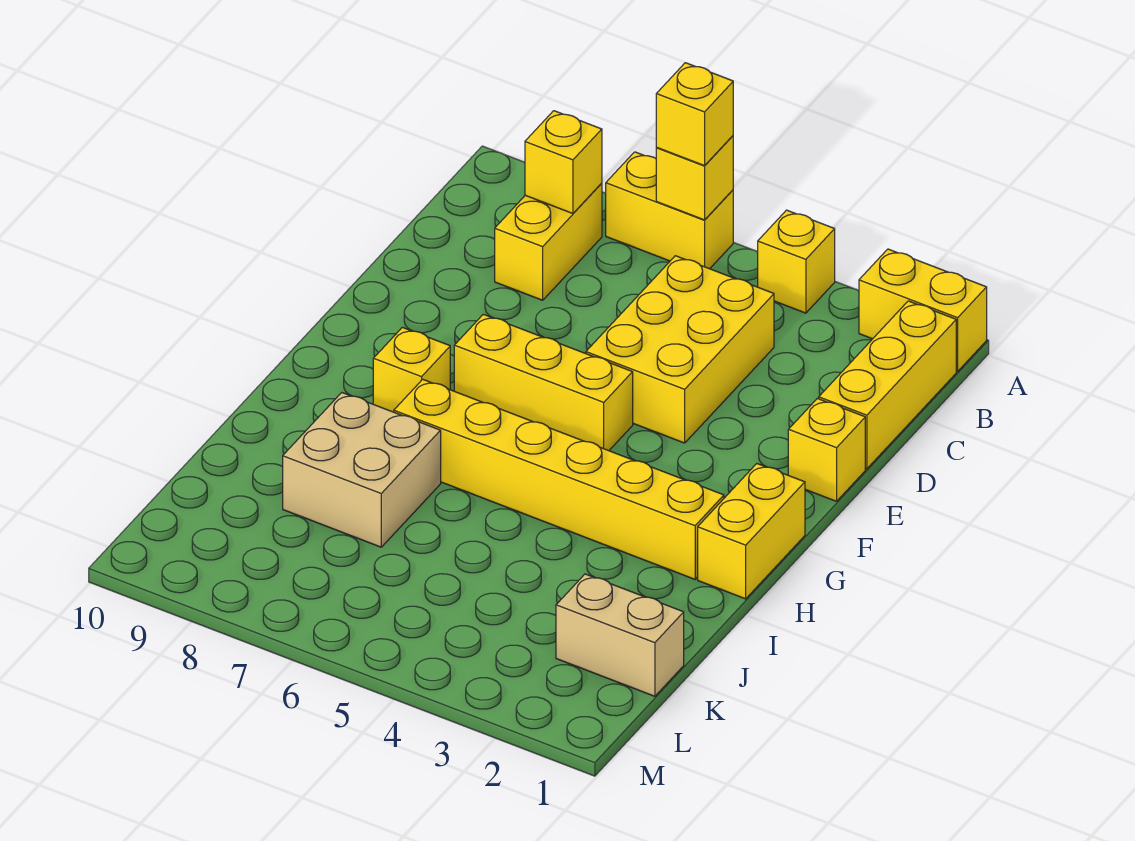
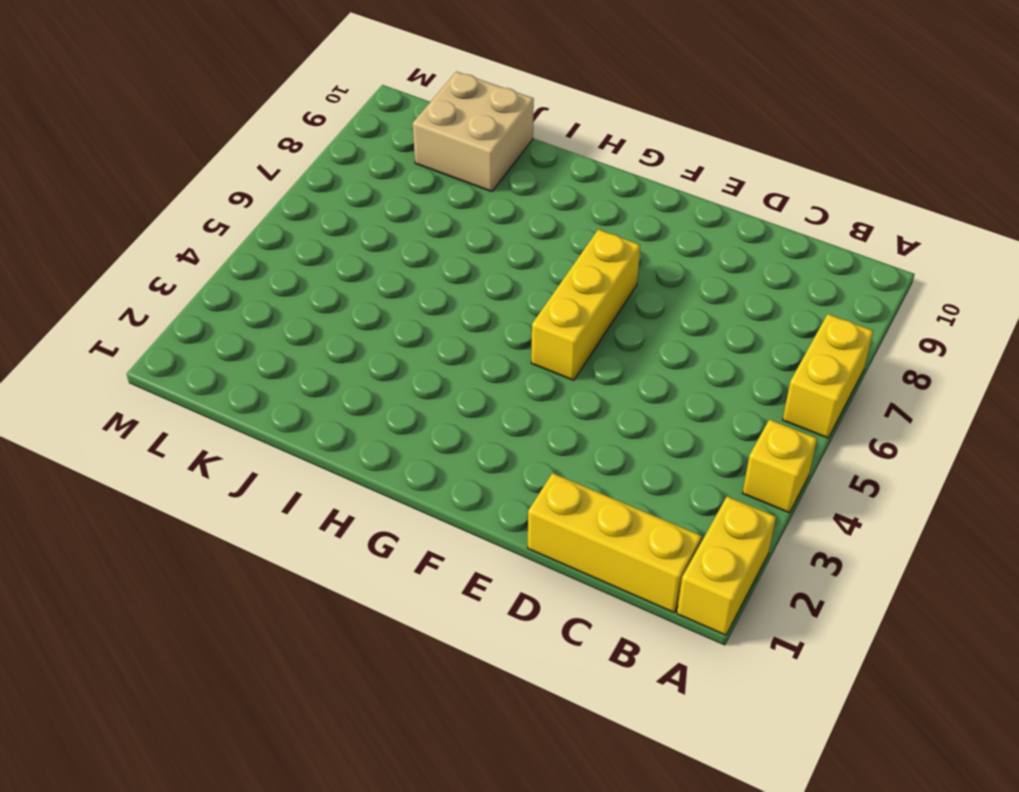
tan brick J9:K10 level 1 -> tan brick I7:J8 level 1
none -> yellow brick B8:C8 level 1
none -> yellow brick C4:E5 level 1
none -> yellow brick E1 level 1

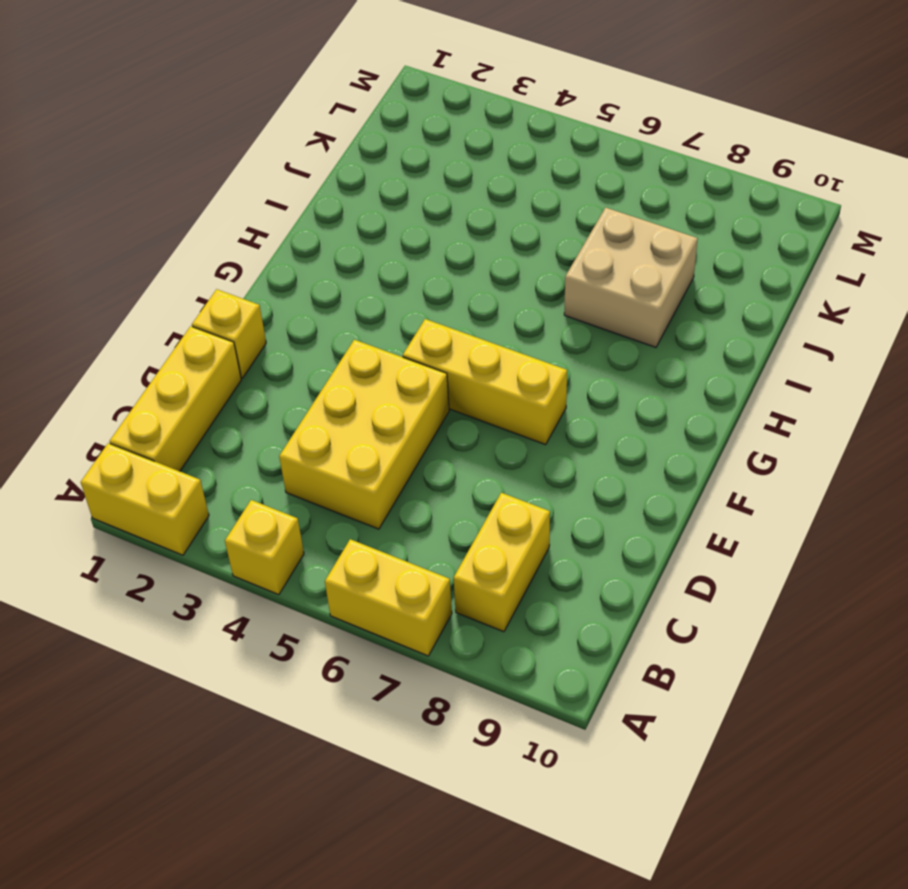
none -> yellow brick G1:H1 level 1
none -> yellow brick G8 level 1
none -> yellow brick H2:H7 level 1

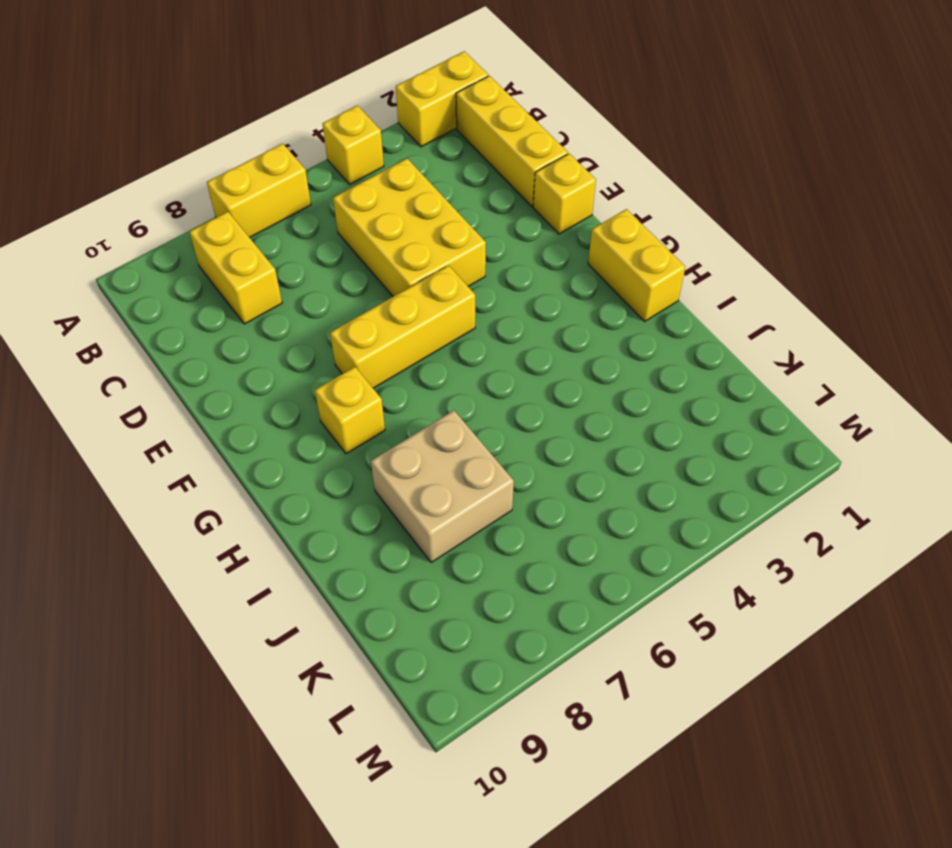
none -> yellow brick H2:H7 level 1
none -> tan brick K1:K2 level 1
none -> yellow brick A6 level 2

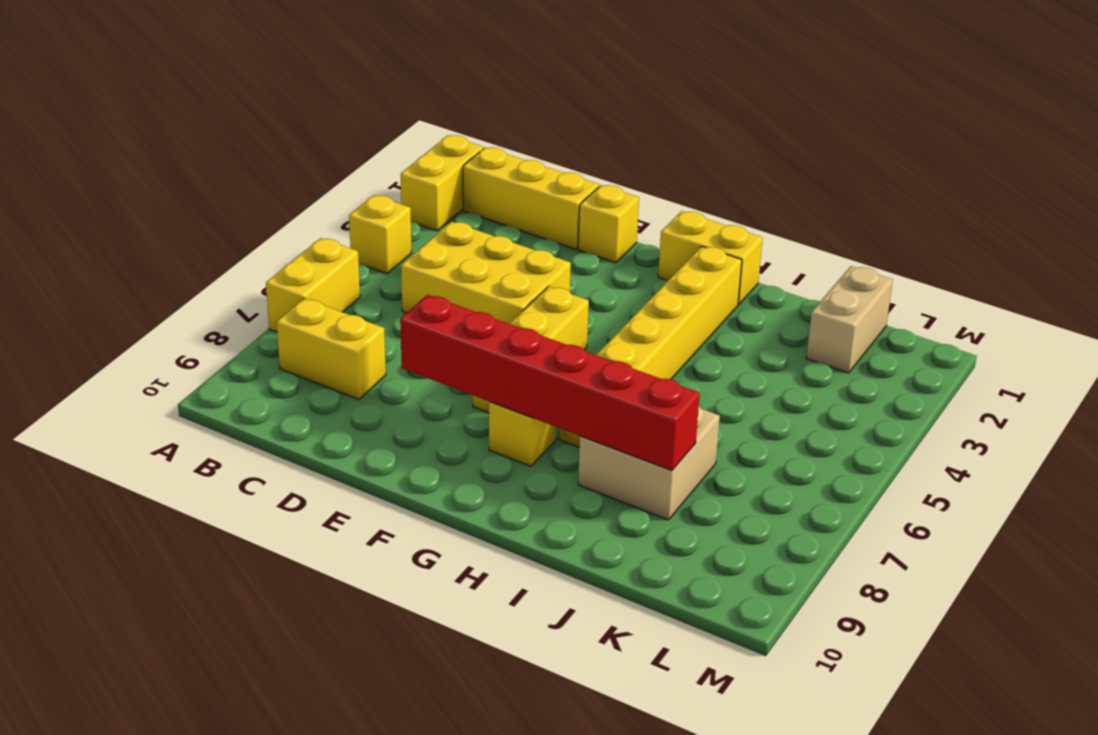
red brick E8:J8 level 2 -> none
none -> yellow brick A6 level 2
none -> yellow brick B8 level 2
none -> yellow brick A6 level 3

